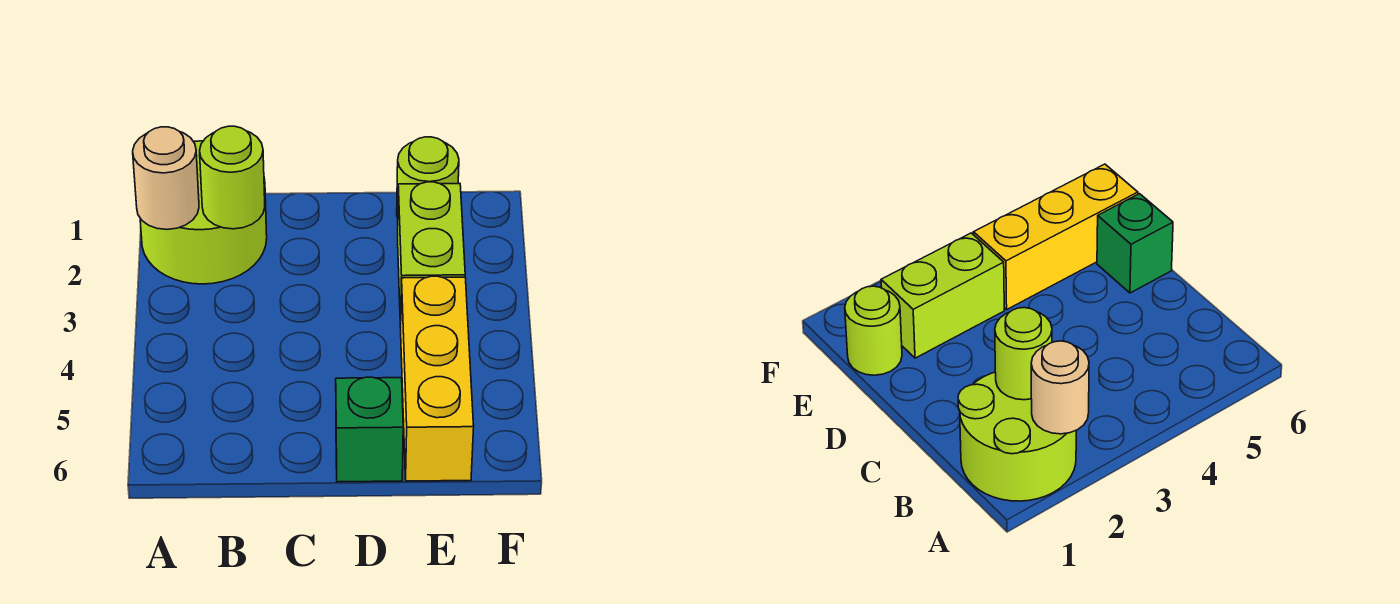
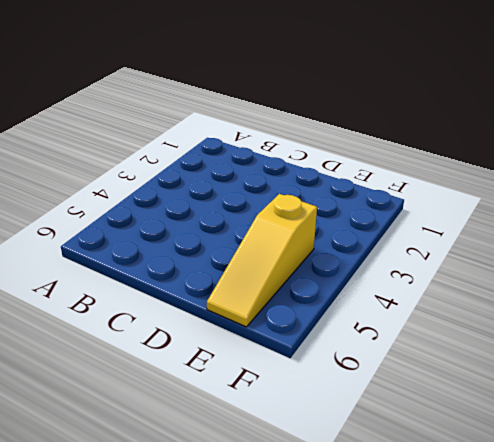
yellow slope E4:E6 level 1 top 4 -> yellow brick E4:E6 level 1
none -> lime round brick A1:B2 level 1
none -> green brick D6 level 1

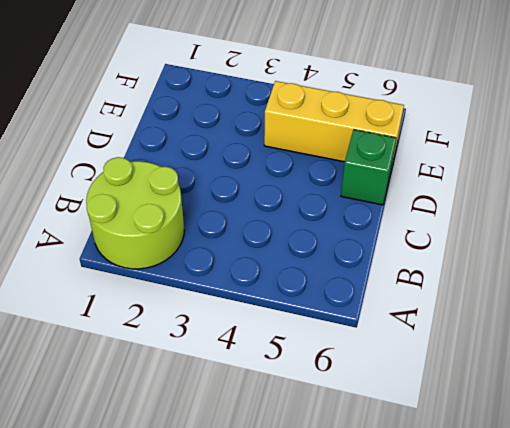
none -> lime round brick E1 level 1
none -> lime brick E2:E3 level 1

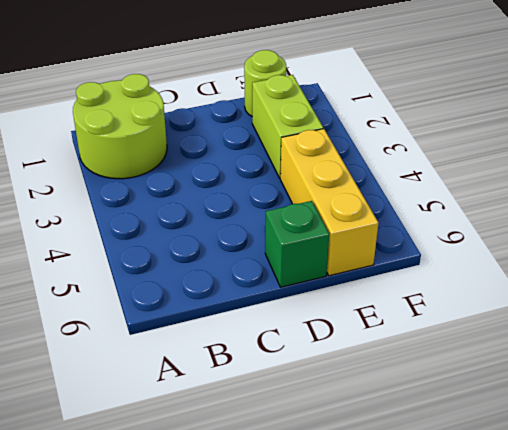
none -> tan round brick A2 level 2
none -> lime round brick B2 level 2

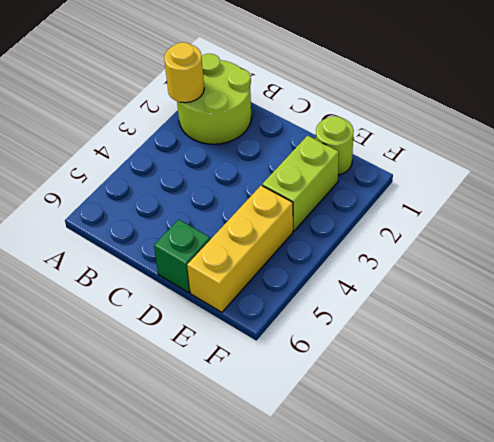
yellow round brick A2 level 2 -> tan round brick A2 level 2
none -> lime round brick B2 level 2

